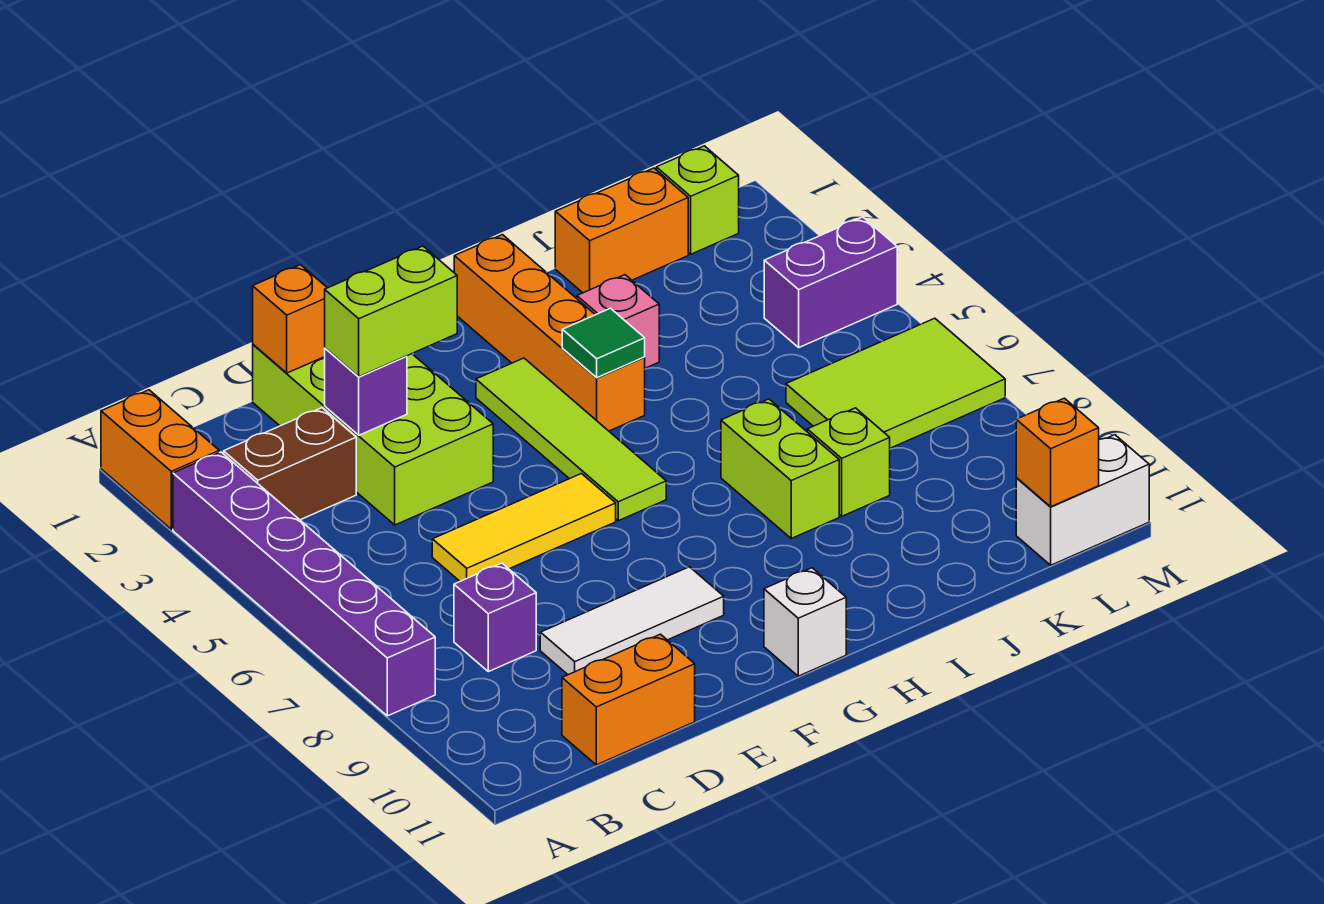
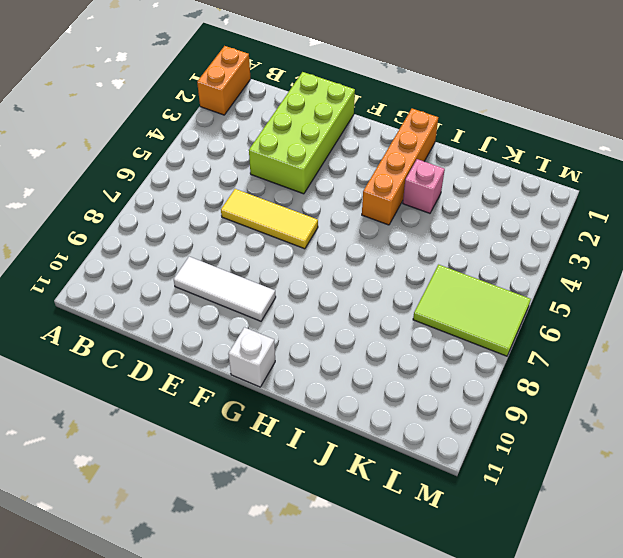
none -> purple brick A3:A8 level 1
none -> brown brick B3:C3 level 1
none -> purple brick C8 level 1

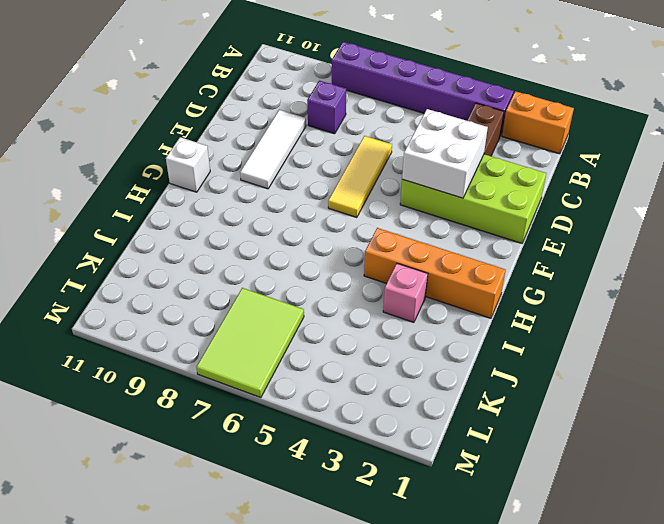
white brick D3:E4 level 2 -> purple brick D3 level 2
none -> orange brick C11:D11 level 1
none -> lime tile G3:G6 level 1
none -> lime brick I7:I8 level 1

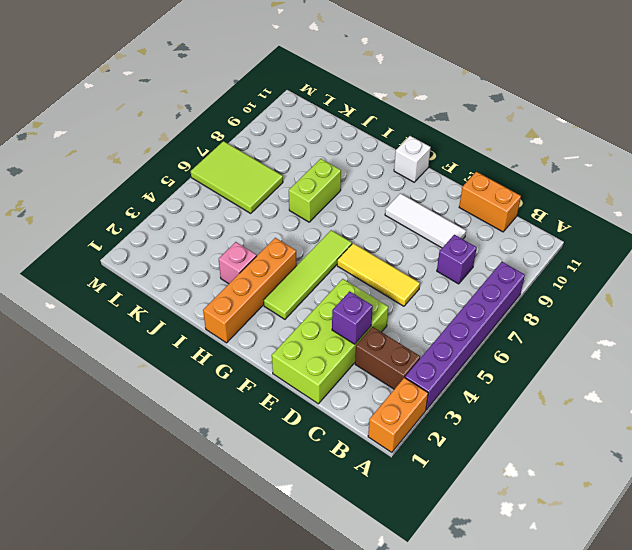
none -> orange brick J1:K1 level 1
none -> lime brick J8 level 1
none -> lime brick L1 level 1

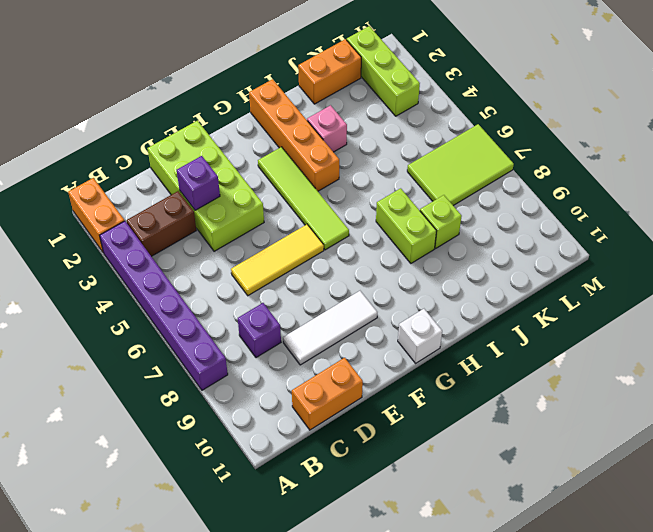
lime brick L1:L3 level 1 -> lime brick L1 level 1
none -> purple brick L4:M4 level 1
none -> white brick L11:M11 level 1
none -> orange brick D1 level 2

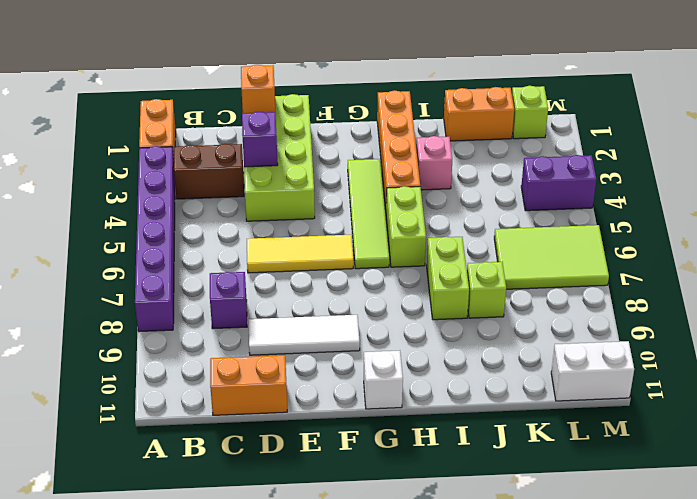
lime brick H5:H6 level 1 -> lime brick D3:E3 level 3
none -> green tile H4 level 2
none -> orange brick L11 level 2

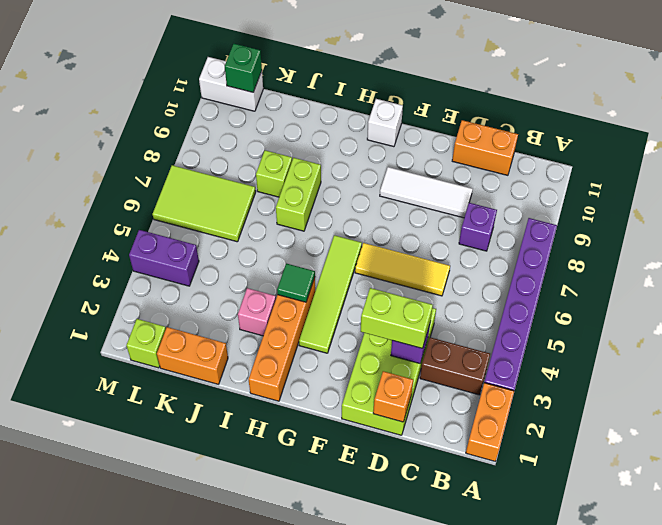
green brick L11 level 2 -> orange brick L11 level 2

